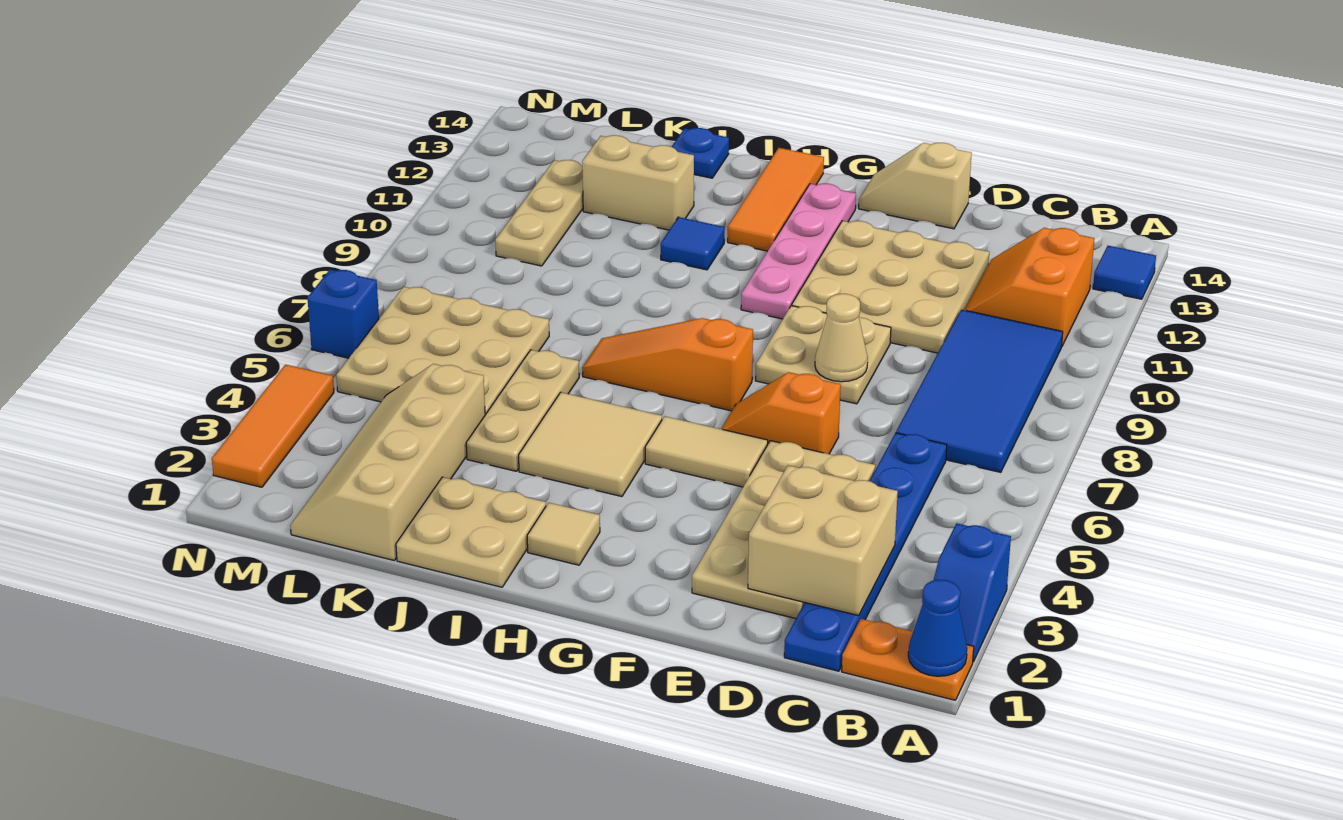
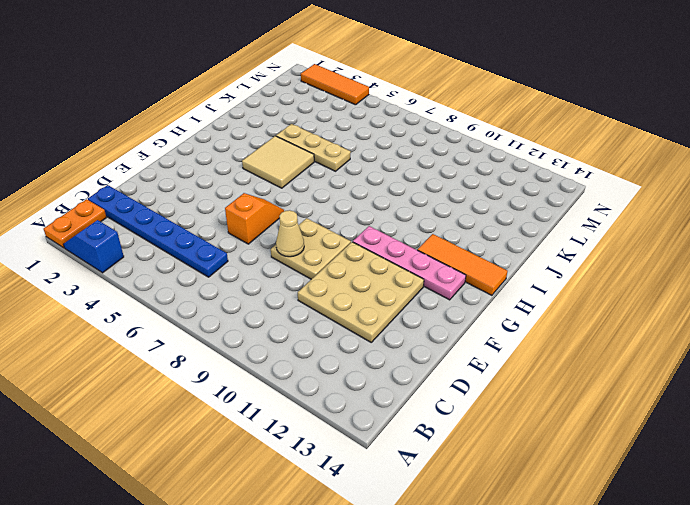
none -> blue tile A13 level 1
none -> blue tile B7:C10 level 1
none -> orange slope B11:C12 level 1 top B
none -> tan plate D2:E5 level 1

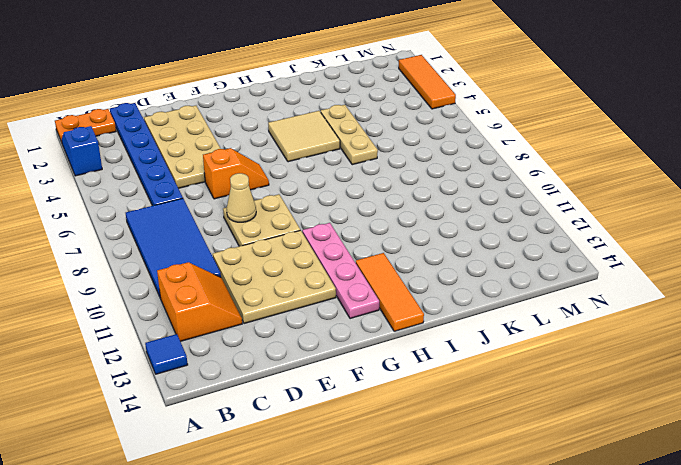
none -> tan slope E14:F14 level 1 top E
none -> tan tile F5:G5 level 1
none -> orange slope G7:I7 level 1 top G
none -> tan tile H2 level 1

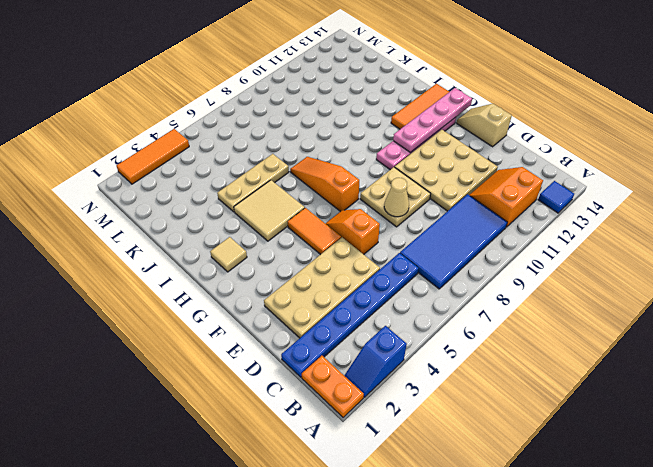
orange tile F5:G5 level 1 -> tan tile F5:G5 level 1
pink plate G11:G14 level 2 -> none
none -> tan plate I1:J2 level 1
none -> blue tile I11 level 1
none -> tan brick J12:K12 level 1
none -> blue plate J14 level 1

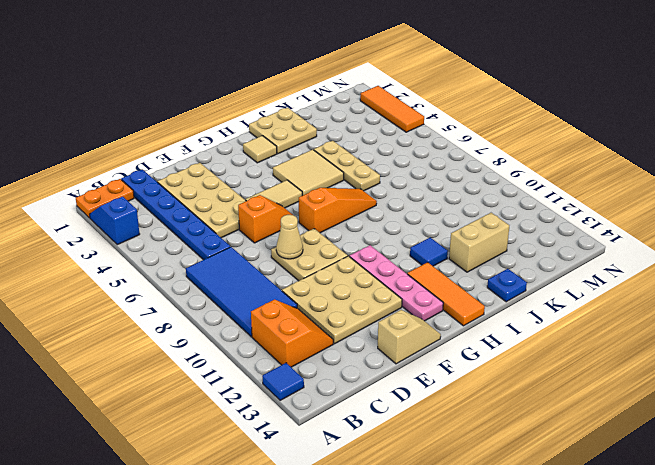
none -> tan slope K1:L4 level 1 top K
none -> tan plate K5:M7 level 1
none -> tan plate L10:L12 level 1
none -> blue brick N6 level 1

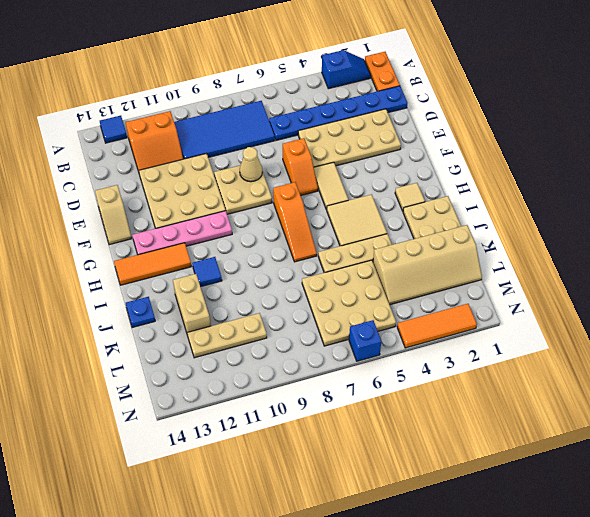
none -> blue cone A1 level 2
none -> tan brick C2:D3 level 2

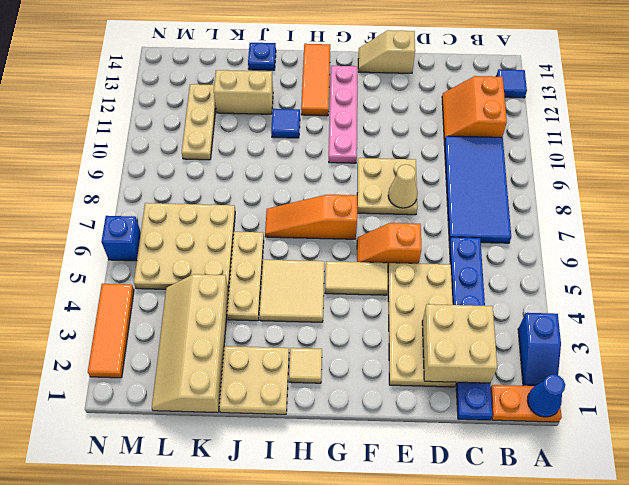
none -> tan plate D10:F12 level 1

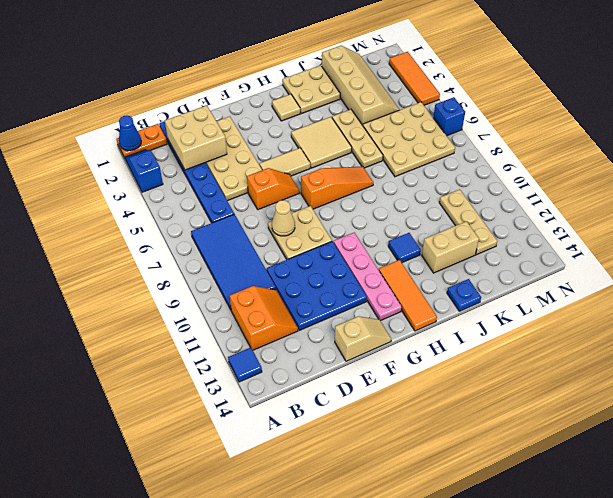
blue plate D10:F12 level 1 -> tan plate D10:F12 level 1

